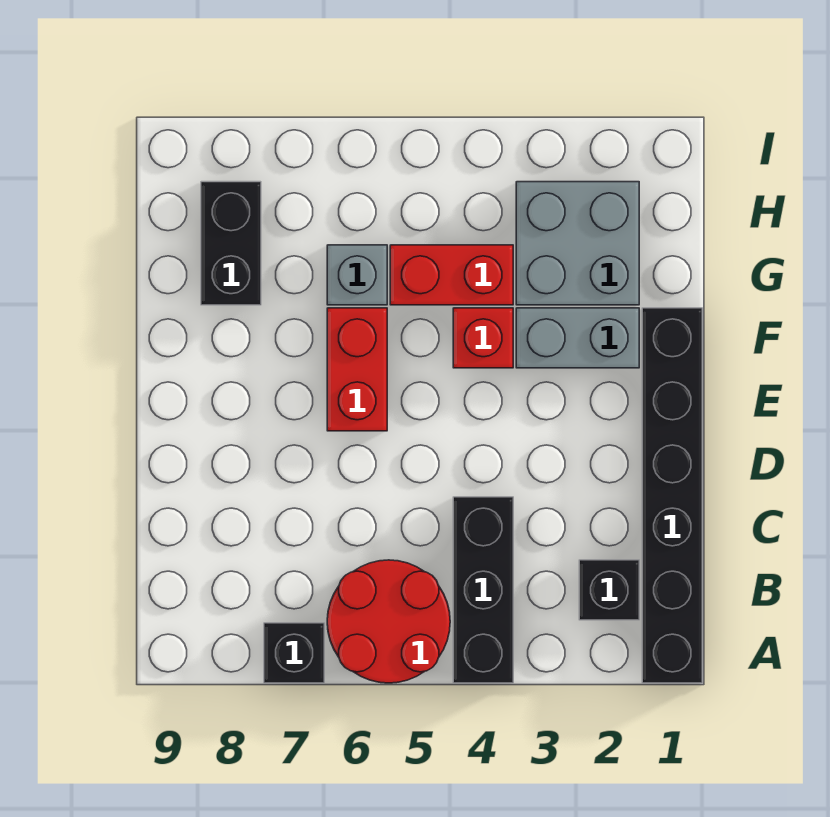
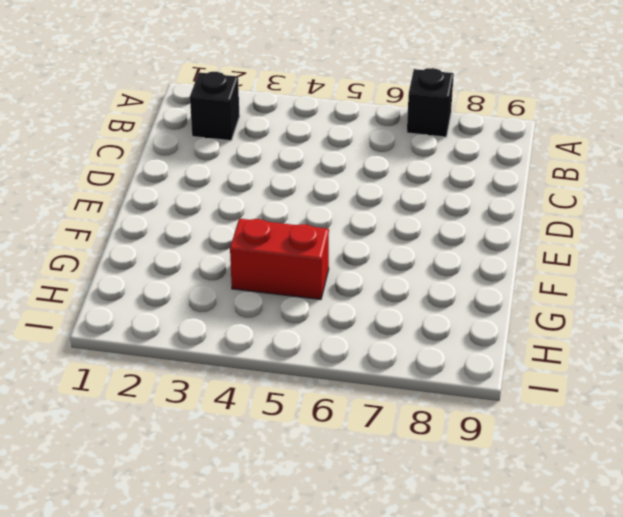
none -> black brick A1:F1 level 1
none -> black brick A4:C4 level 1
none -> red round brick A5:B6 level 1

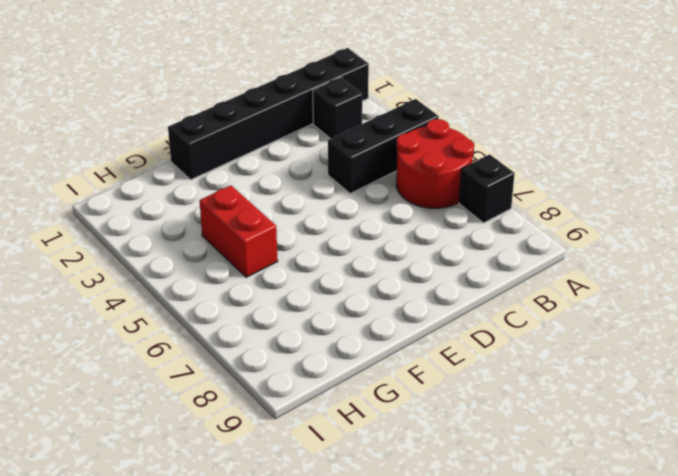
none -> red brick E6:F6 level 1
none -> grey brick F2:F3 level 1
none -> red brick F4 level 1

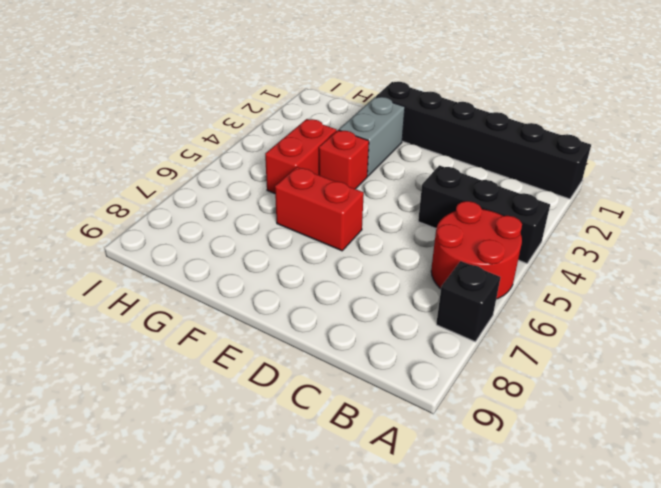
none -> black brick B2 level 1
none -> grey brick G2:H3 level 1
none -> grey brick G6 level 1

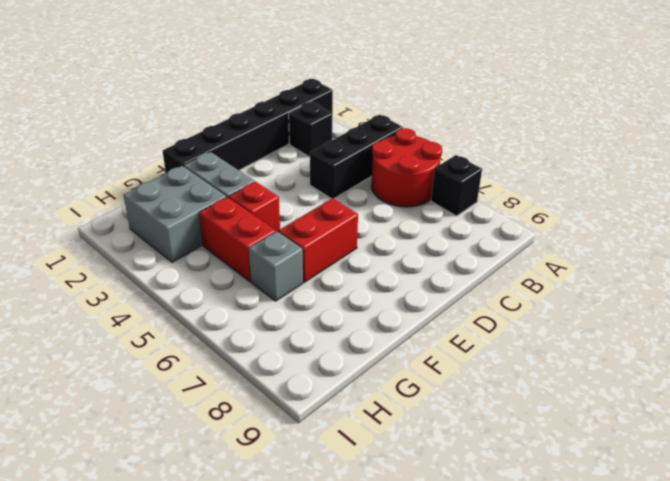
none -> black brick G8:H8 level 1

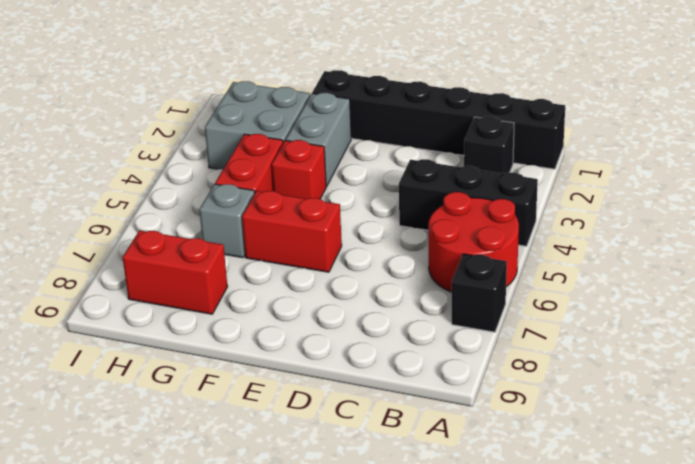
red brick G8:H8 level 1 -> black brick G8:H8 level 1

